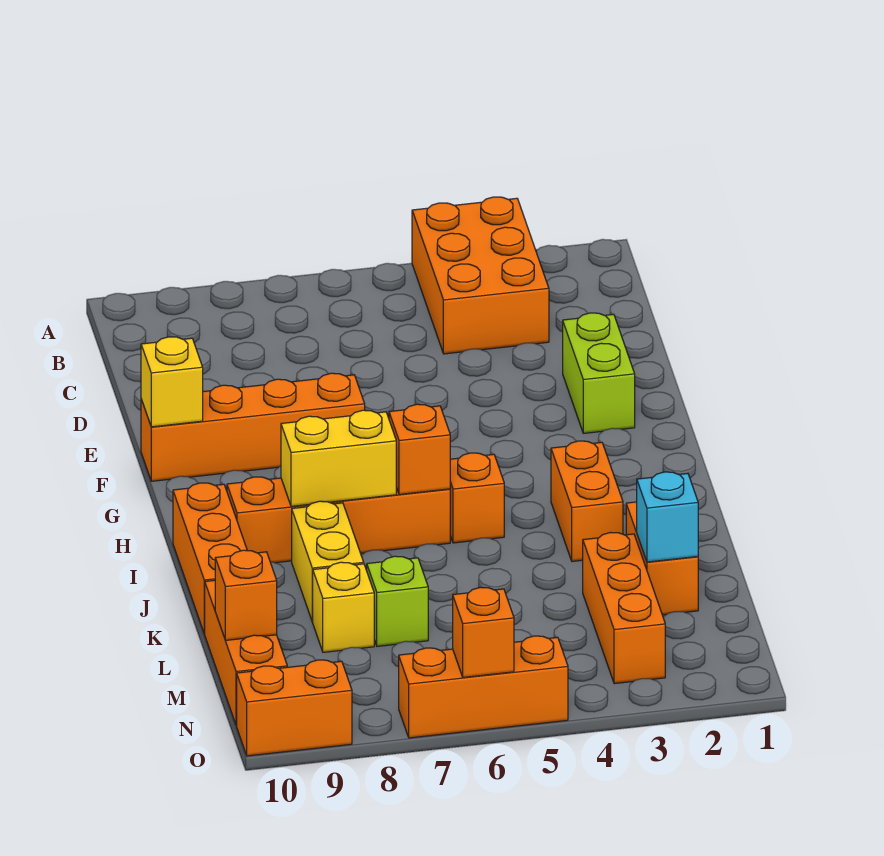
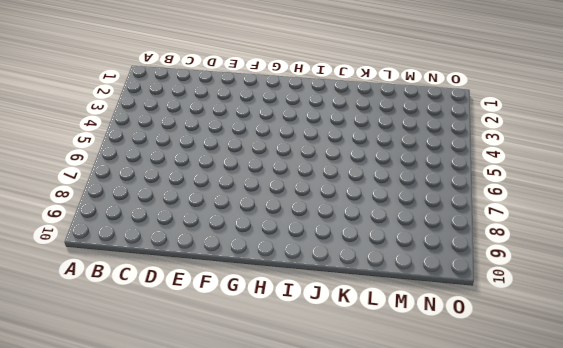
none -> orange brick A3:C4 level 1
none -> lime brick E2:F2 level 1
none -> orange brick F7:F10 level 1

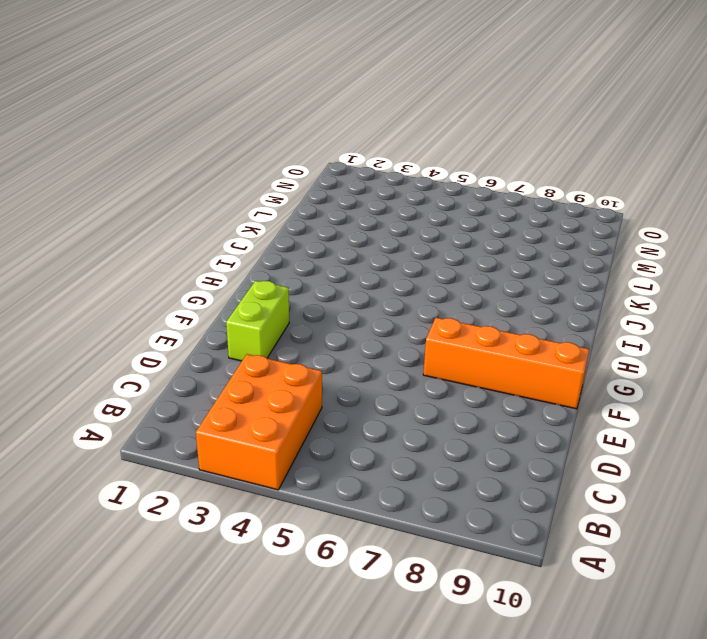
none -> orange brick I3:J3 level 1
none -> orange brick I5 level 1
none -> orange brick I6:I9 level 1

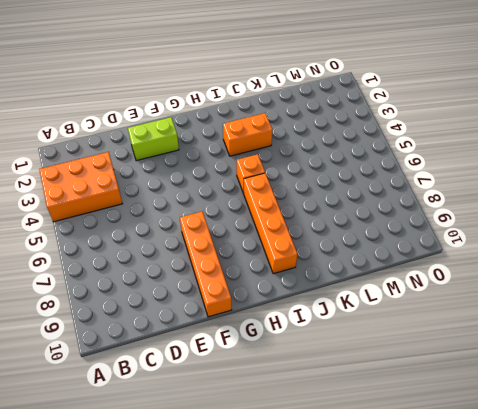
none -> orange brick I10:K10 level 1
none -> yellow brick J8:K8 level 1
none -> orange brick K2:L2 level 1

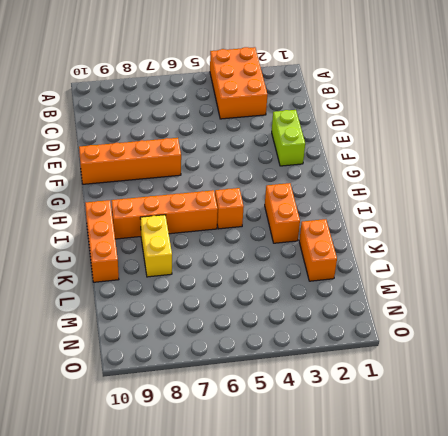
none -> orange brick L3:N3 level 1
none -> lime brick L7 level 1
none -> yellow brick L8 level 1

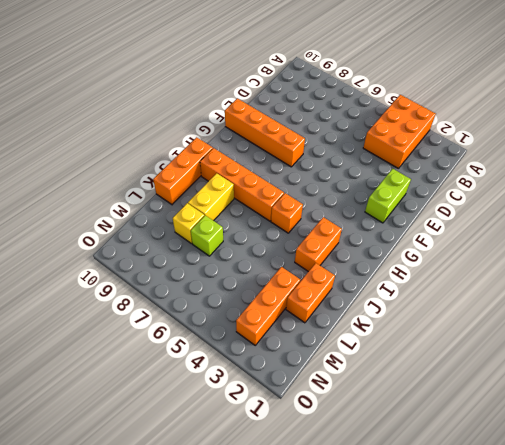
none -> orange brick L10:N10 level 1
none -> orange brick O5:O7 level 1
none -> orange brick O9:O10 level 1

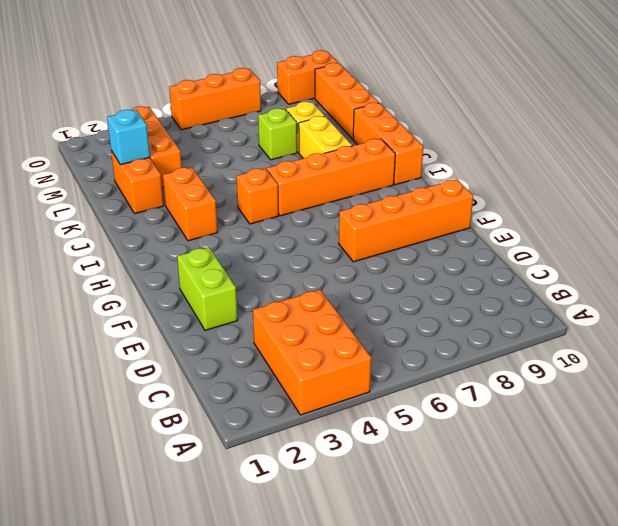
none -> yellow brick F10 level 2
none -> orange brick I6 level 2
none -> yellow brick I7:I8 level 2

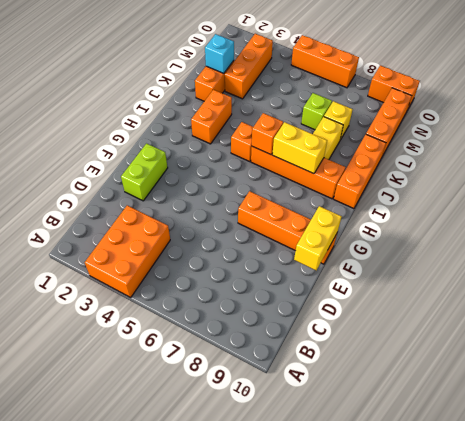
yellow brick E10:F10 level 2 -> yellow brick F10 level 2
none -> orange brick M10 level 2
none -> orange brick O6 level 2

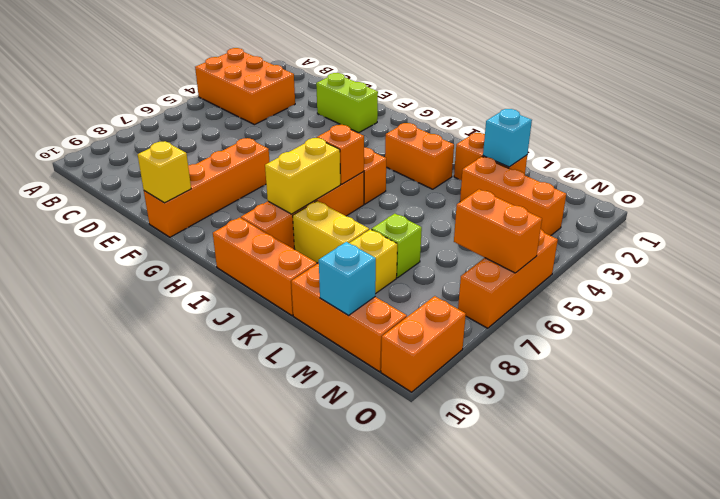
cyan brick M10 level 2 -> orange brick M10 level 2
orange brick N6:O6 level 2 -> orange brick O6 level 2

